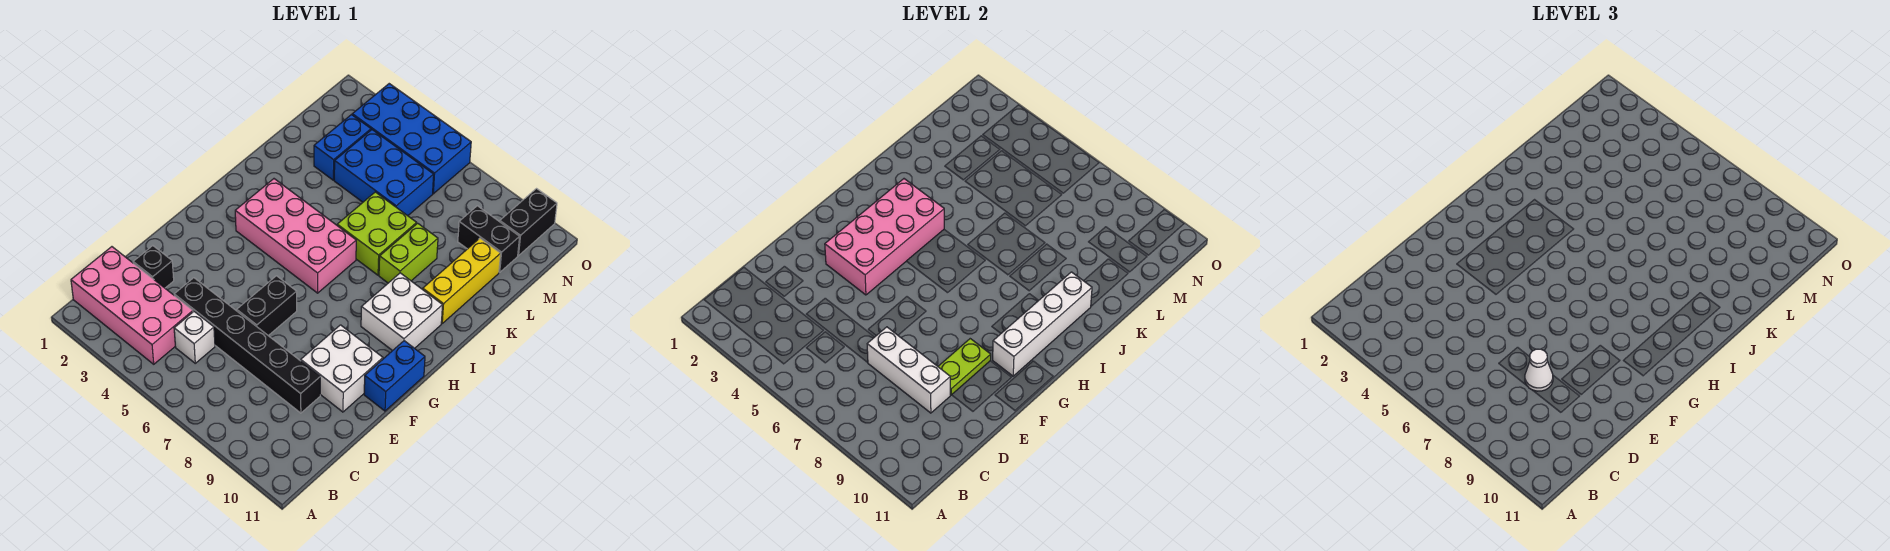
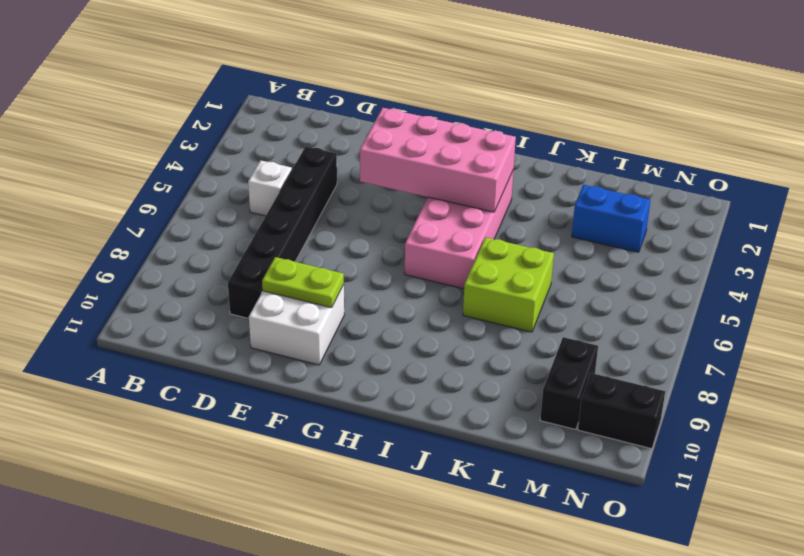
none -> pink brick B1:C4 level 1
none -> black brick D2 level 1
none -> black brick E6:F6 level 1

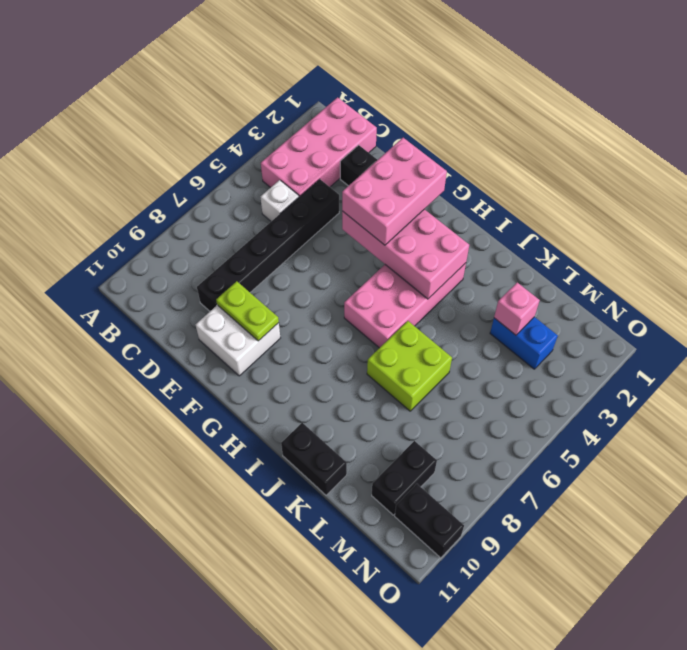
pink brick F2:G4 level 3 -> none
black brick J11:K11 level 1 -> black brick E6:F6 level 1
pink brick L3 level 2 -> none
none -> blue brick F11:G11 level 1
none -> white brick H9:I10 level 1
none -> lime brick J8:K8 level 1

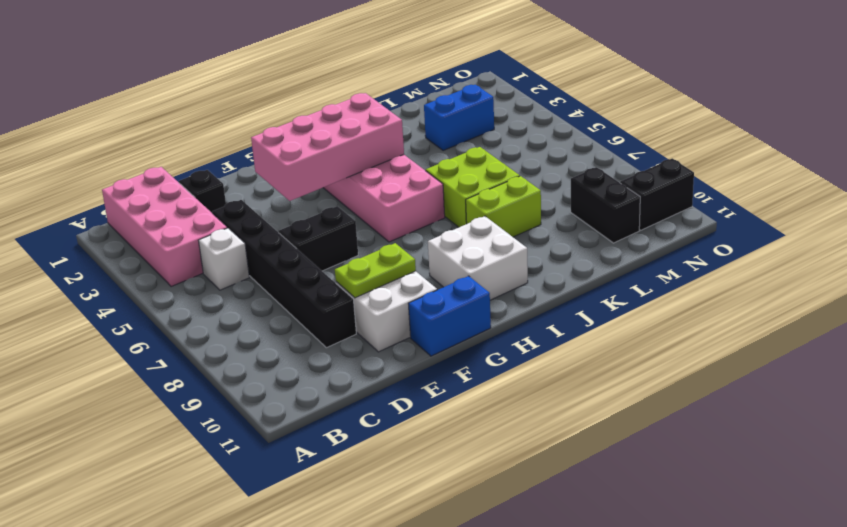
none -> yellow brick J10:L10 level 1
none -> blue brick L4:M6 level 1
none -> blue brick N3:O6 level 1

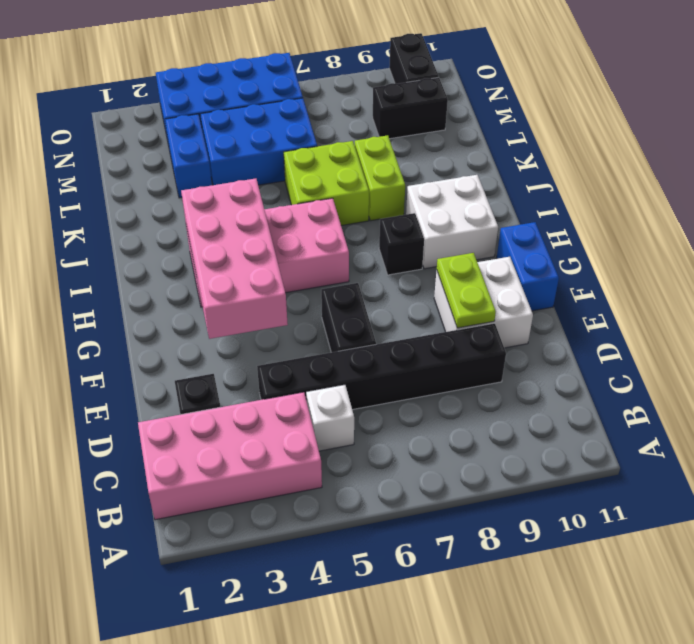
black brick H8 level 1 -> none
none -> yellow brick J10:L10 level 1
none -> white brick D7:D9 level 2
none -> white brick G10:J10 level 2

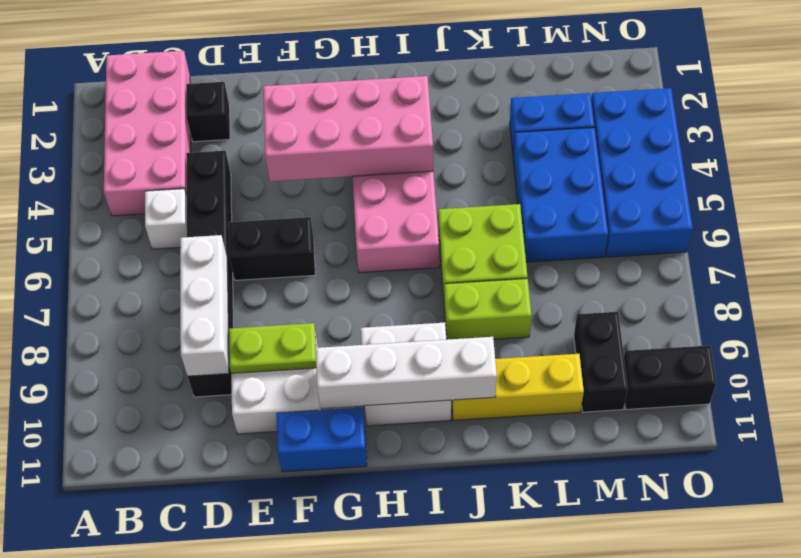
none -> white cone D8 level 3

